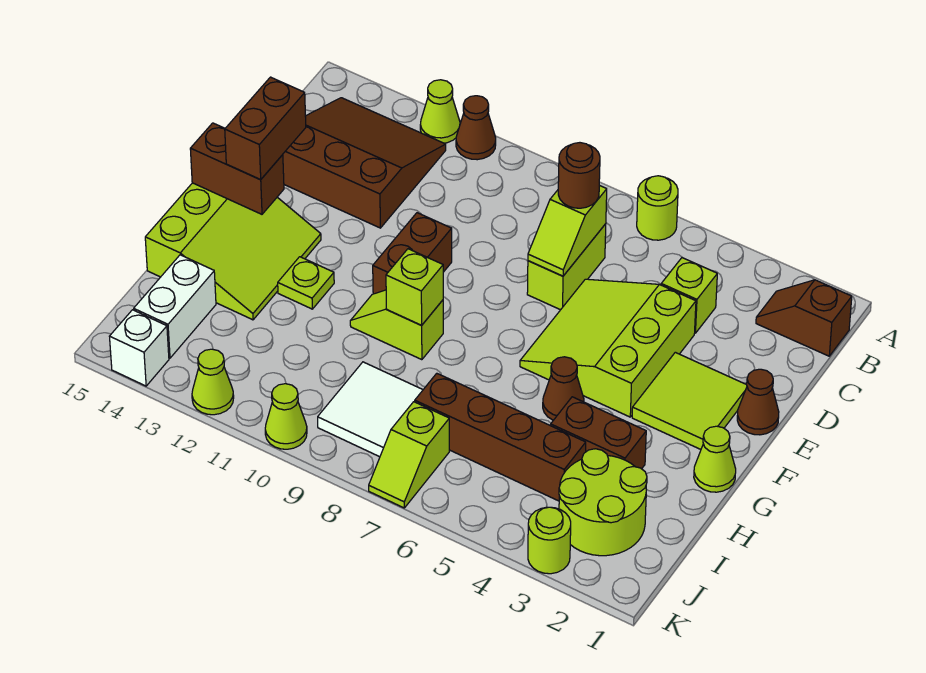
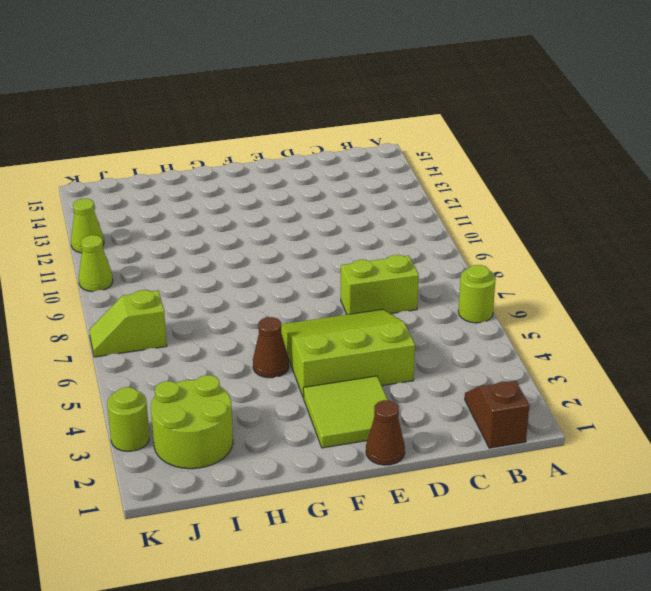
none -> brown cone A11 level 1
none -> lime cone A12 level 1
none -> brown slope B12:D14 level 1 top D
none -> lime brick C4 level 1

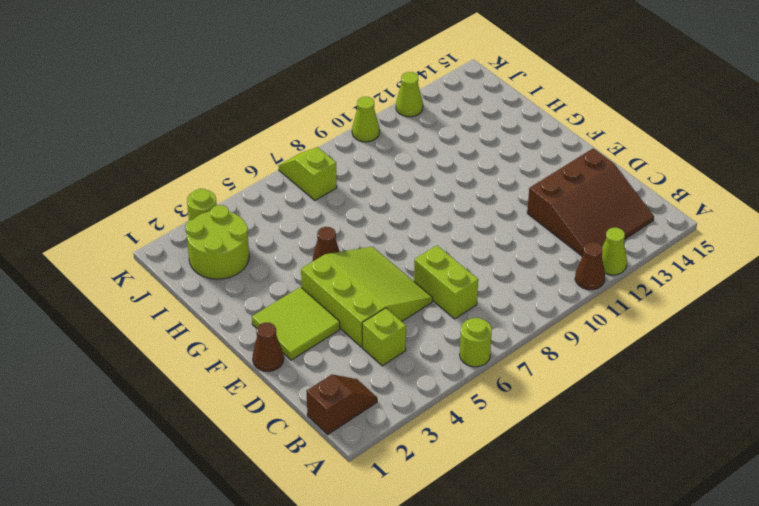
none -> brown brick E10:F10 level 1
none -> lime slope F13:H15 level 1 top 15
none -> lime cone G1 level 1
none -> lime slope G9:G10 level 1 top 9

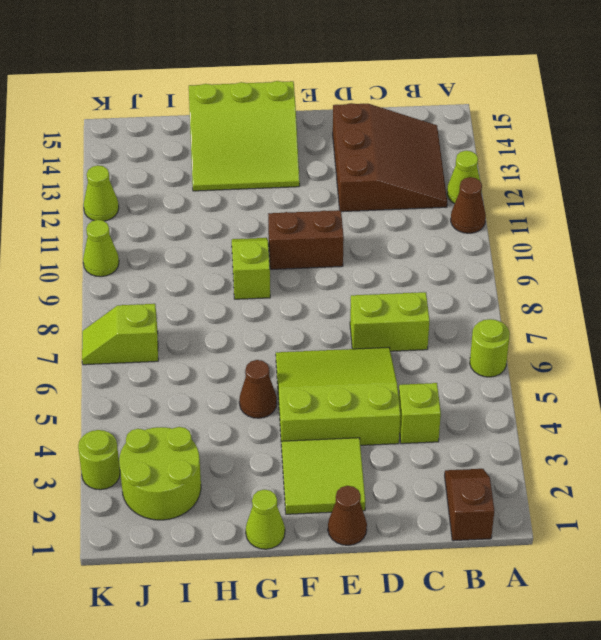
none -> lime plate G12 level 1
none -> brown brick H3:H4 level 1
none -> brown brick I4:I7 level 1
none -> white tile I8:J9 level 1

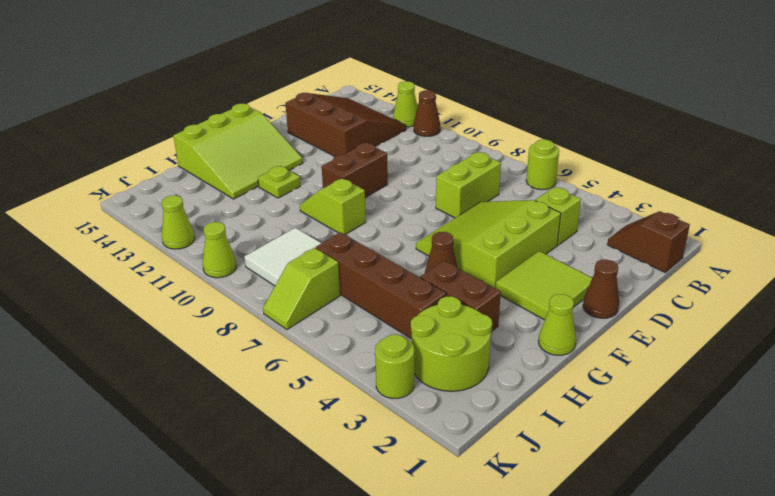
none -> white brick I14:J14 level 1
none -> white brick K14 level 1
none -> lime slope C7:D7 level 2 top C
none -> brown brick F14:F15 level 2

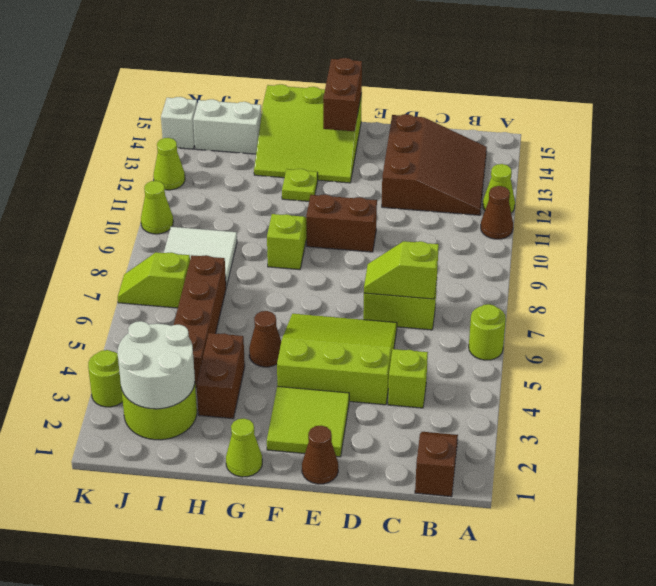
white round brick I2:J3 level 2 -> none
none -> lime brick G9 level 2
none -> brown round brick C7 level 3
none -> brown brick E14:F14 level 3

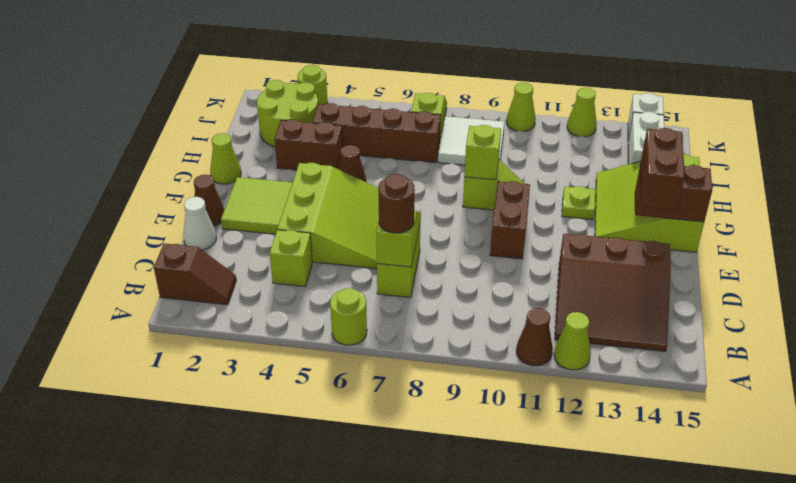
white cone D1 level 1 -> none

